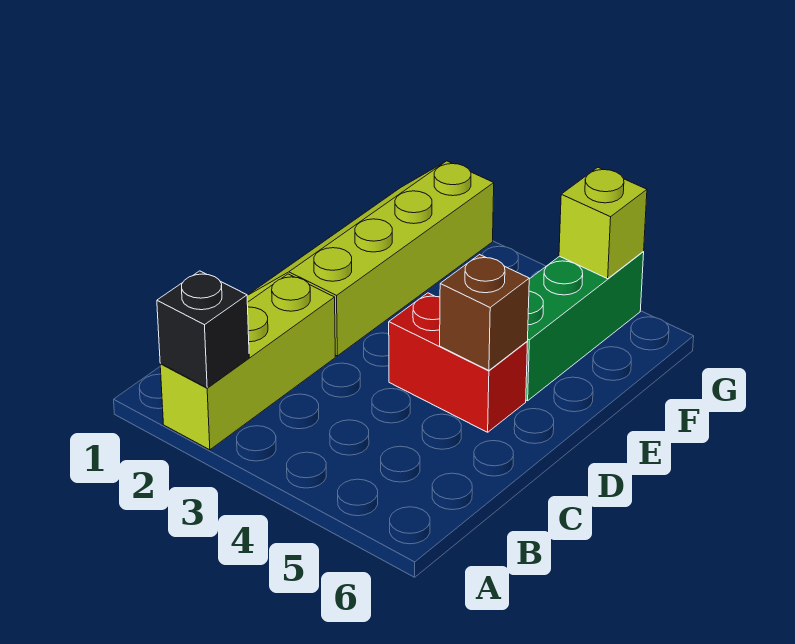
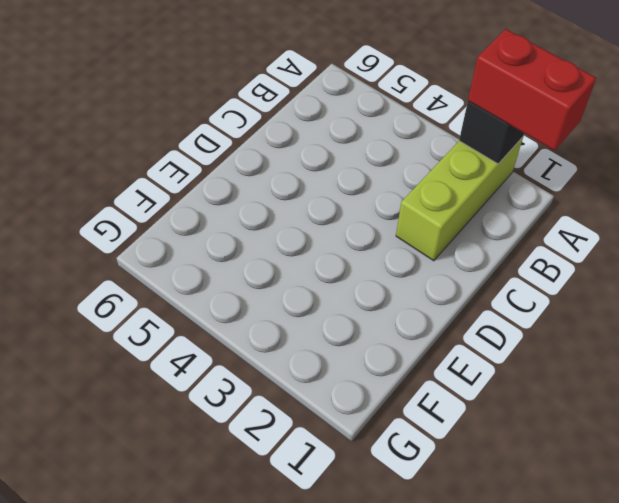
red brick A1:A2 level 3 -> red brick D4:D5 level 1
none -> lime slope D1:G2 level 1 top 2
none -> green brick E5:G5 level 1

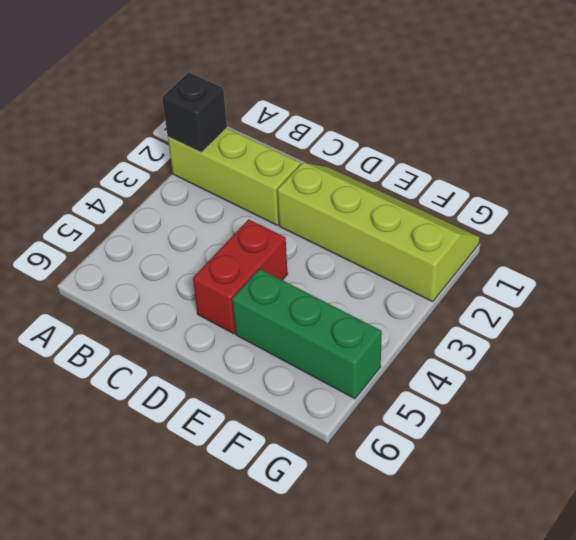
none -> brown brick D5 level 2
none -> lime brick G5 level 2

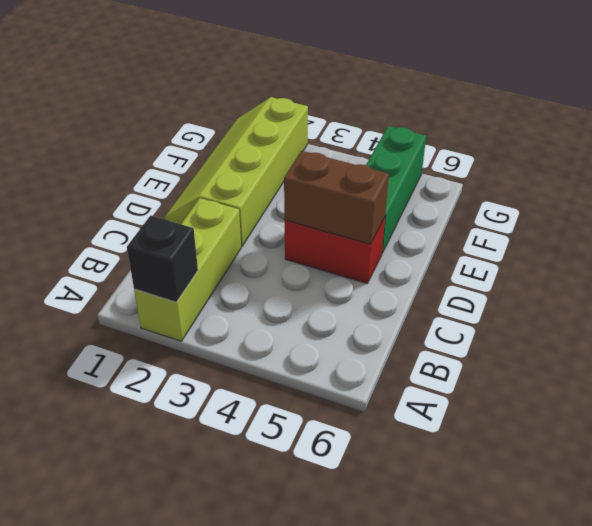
brown brick D4:D5 level 2 -> brown brick D5 level 2
none -> lime brick G5 level 2

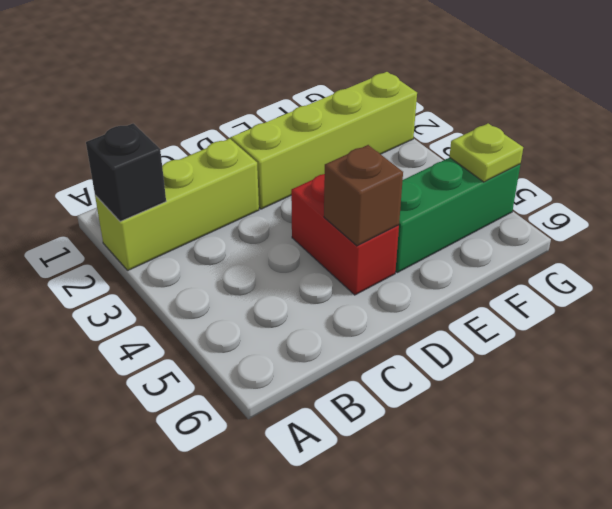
lime plate G5 level 2 -> lime brick G5 level 2

